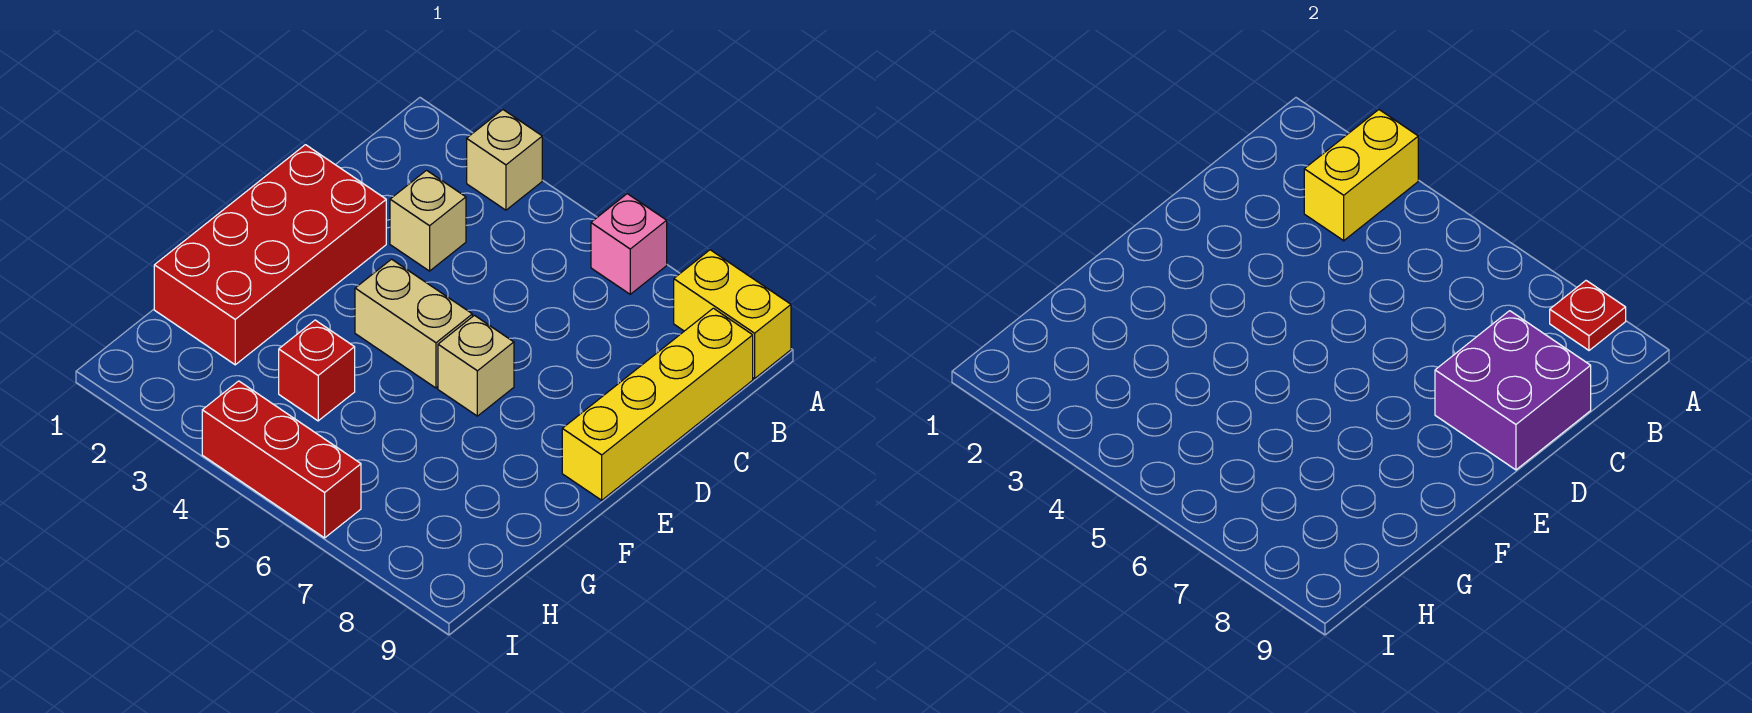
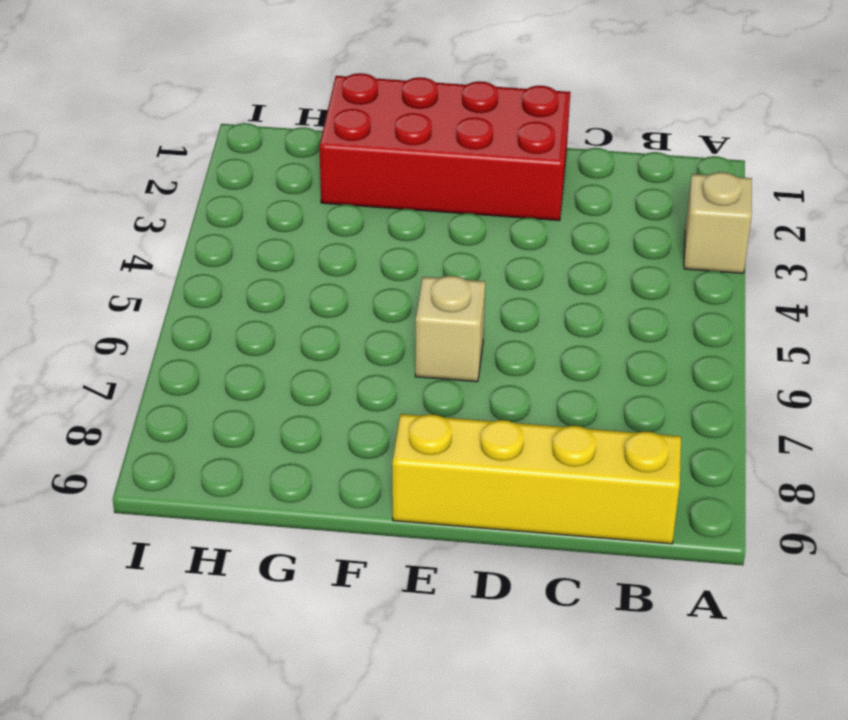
none -> pink brick A6 level 1
none -> yellow brick A8:A9 level 1
none -> tan brick C3 level 1

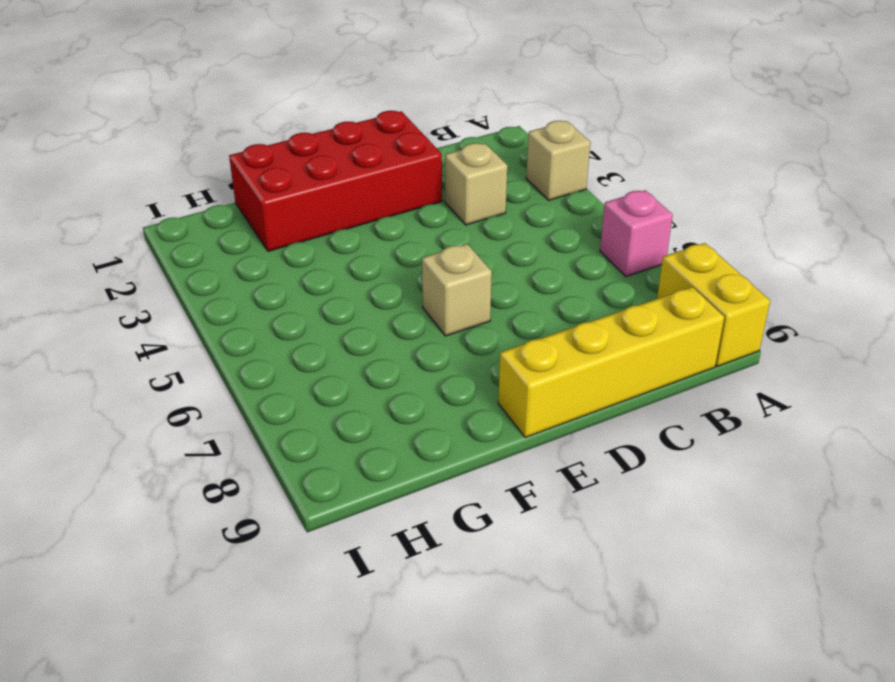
none -> tan brick E4:E5 level 1
none -> red brick G4 level 1
none -> red brick I4:I6 level 1

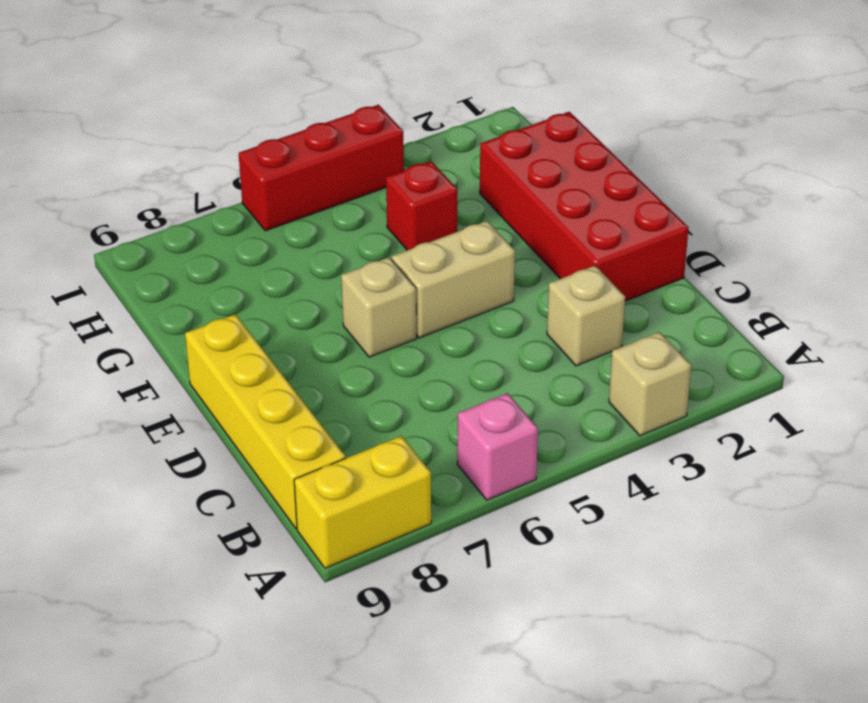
none -> yellow brick A3:B3 level 2
none -> red plate A8 level 2
none -> purple brick C8:D9 level 2

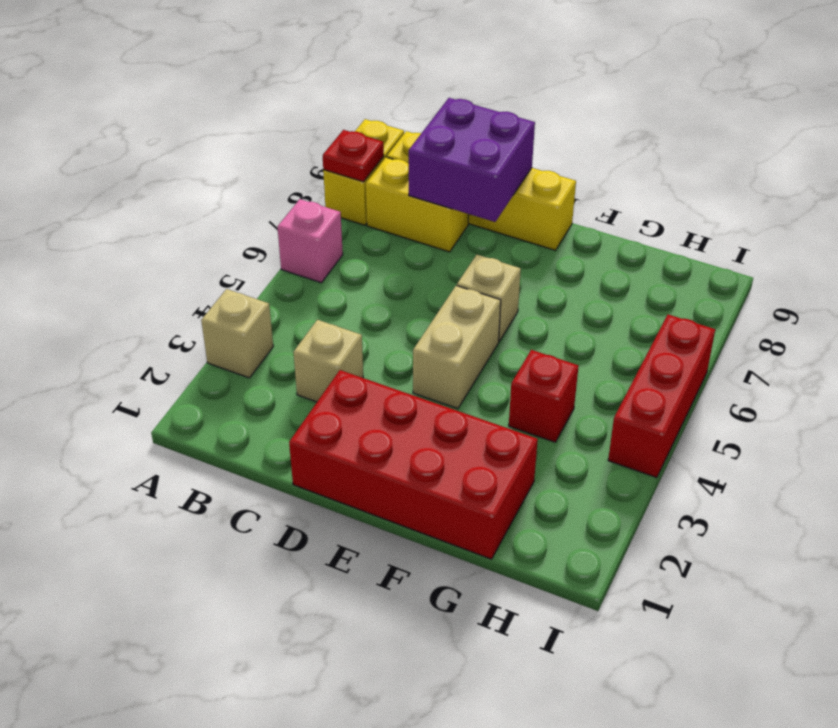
yellow brick B8:C8 level 1 -> yellow brick A3:B3 level 2

